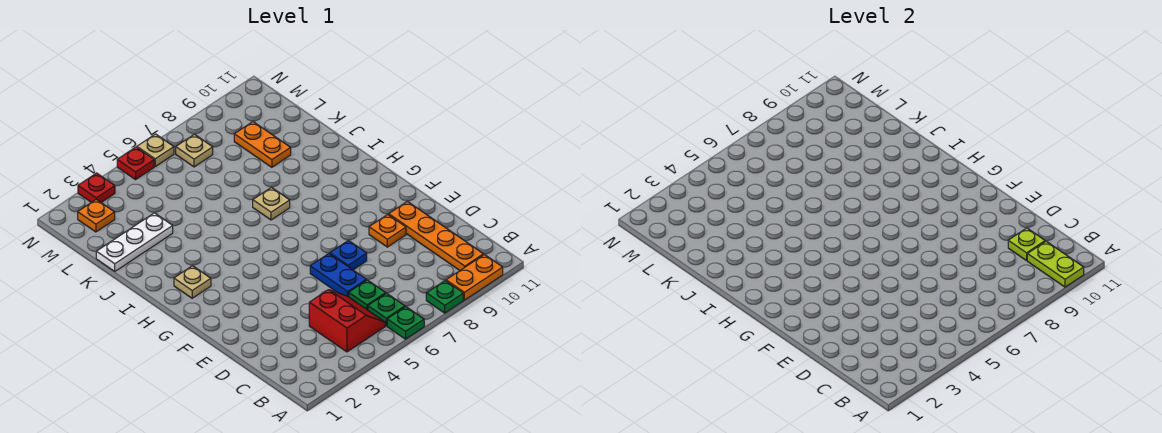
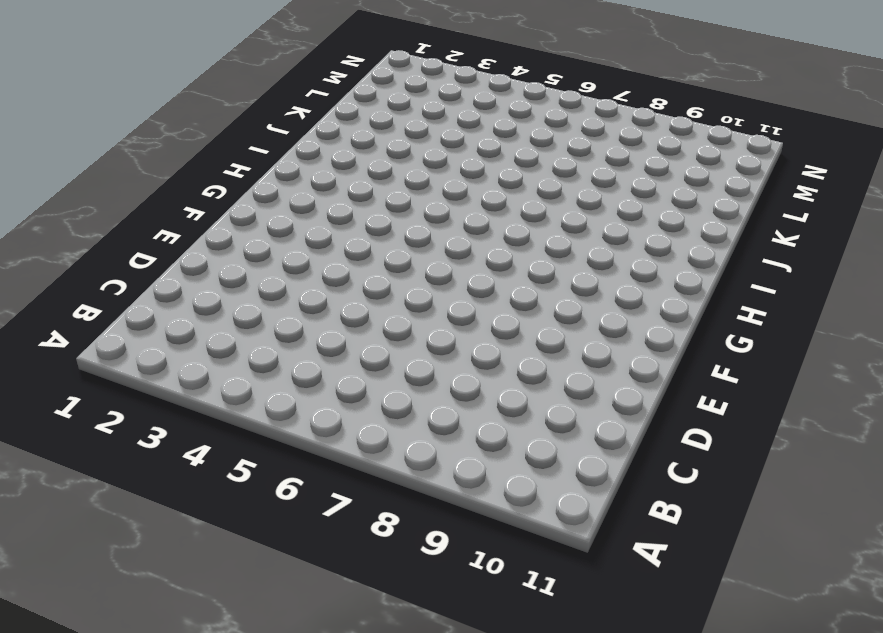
none -> green plate A6 level 1
none -> green plate A8 level 1
none -> orange plate A9:A10 level 1

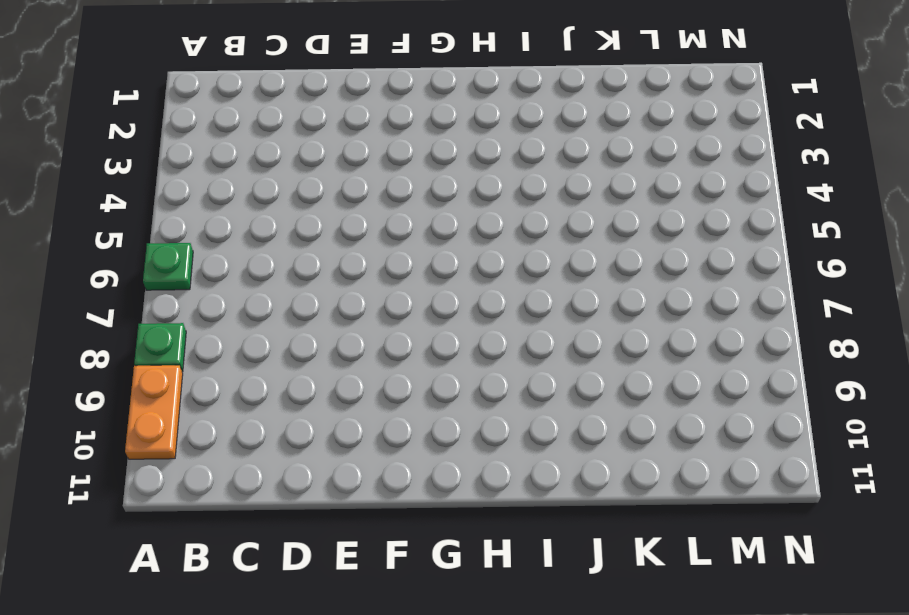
none -> red slope B4:C5 level 1 top 4
none -> green plate B6 level 1
none -> orange plate B10:E10 level 1

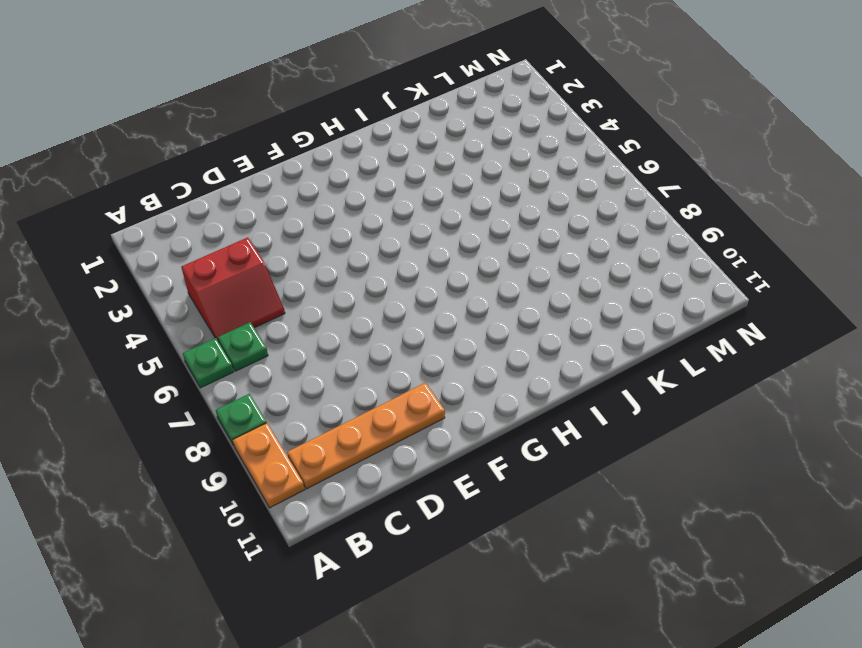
none -> green plate C6 level 1
none -> blue plate D6:E6 level 1
none -> blue plate E7 level 1

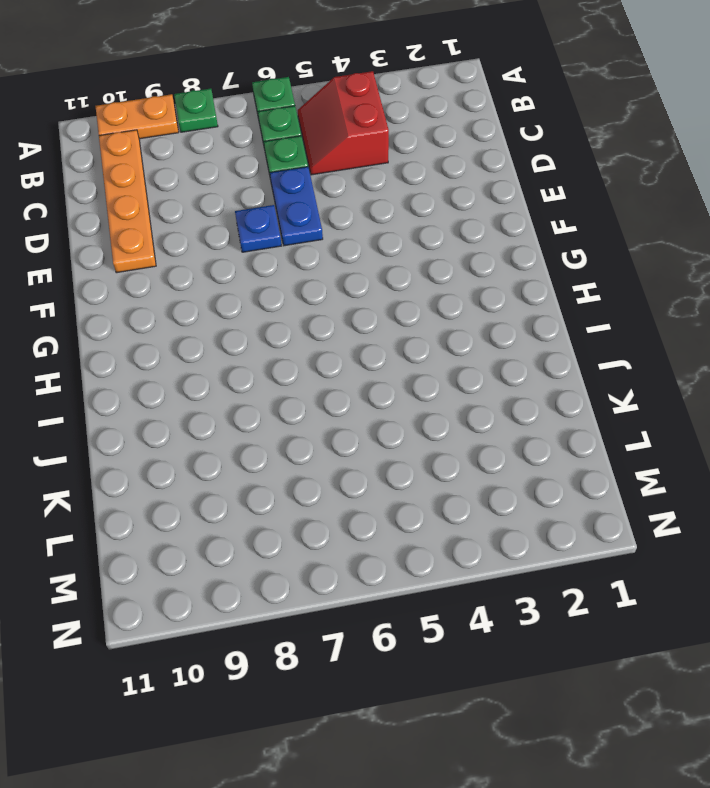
none -> orange plate E9 level 1
none -> tan plate H2 level 1
none -> tan plate I7 level 1

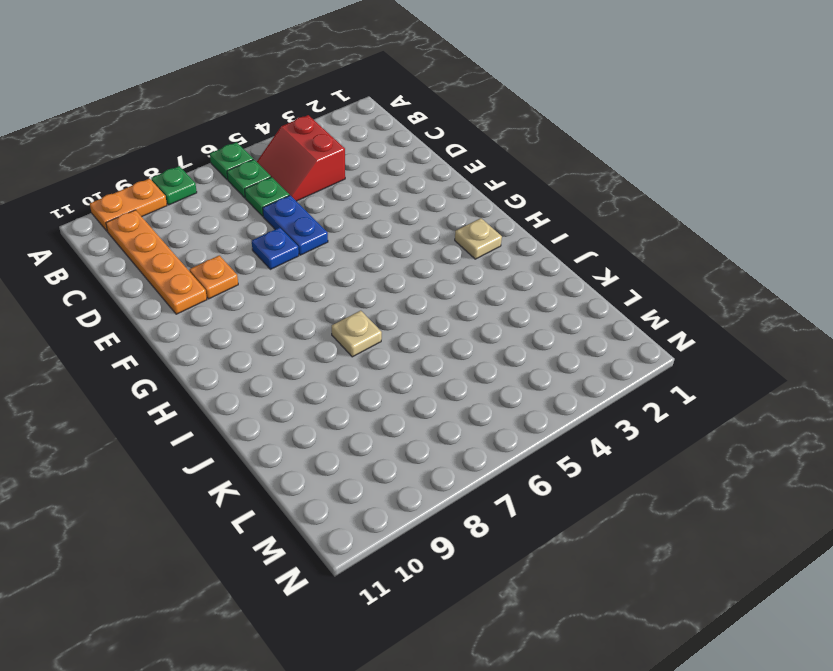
none -> white plate K1:K3 level 1
none -> orange plate K9:L9 level 1
none -> orange plate M2 level 1

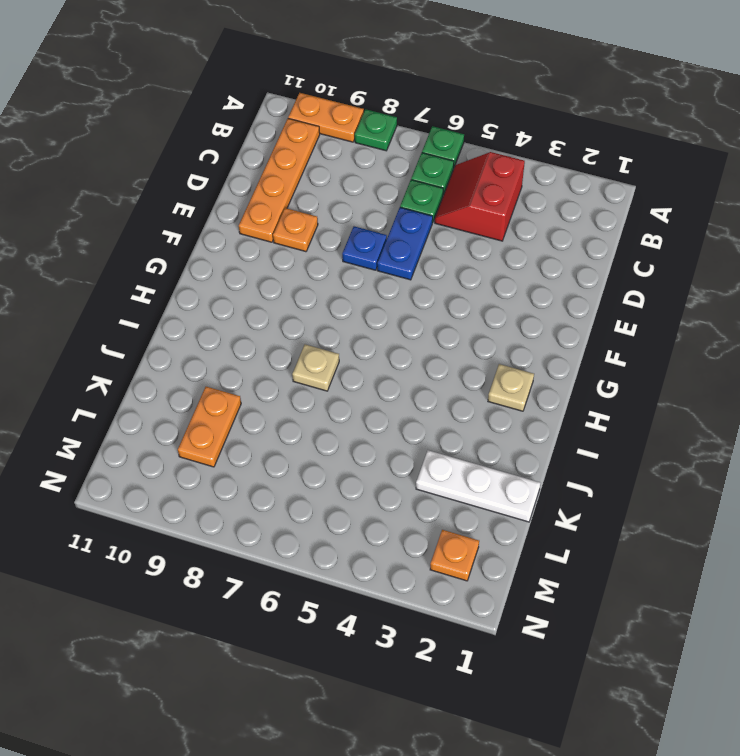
none -> tan plate M7 level 1
none -> red plate N3 level 1
none -> red plate N5 level 1

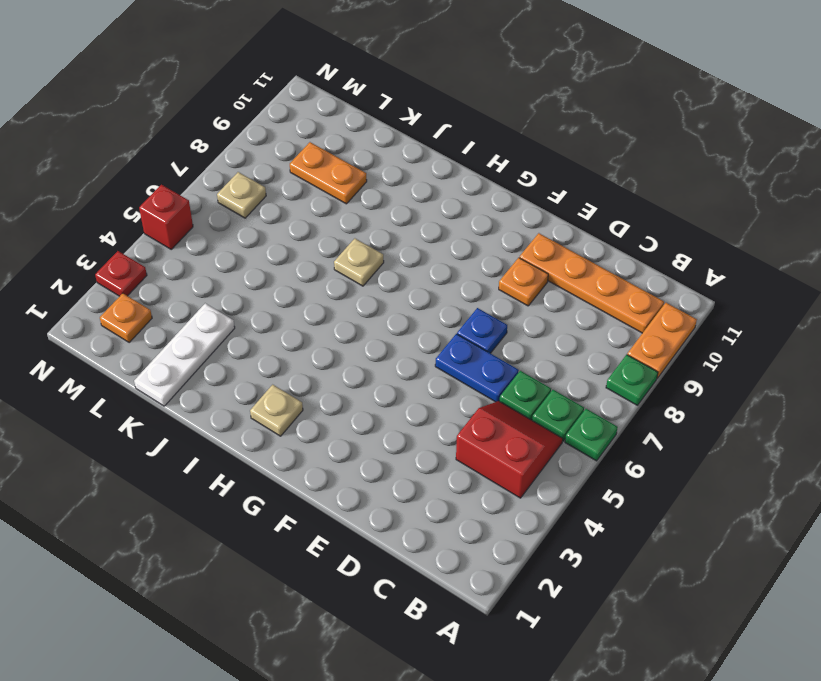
red brick N5 level 1 -> red plate N5 level 1
none -> tan plate N6 level 1
none -> lime plate A10:B10 level 2
none -> lime plate C10 level 2

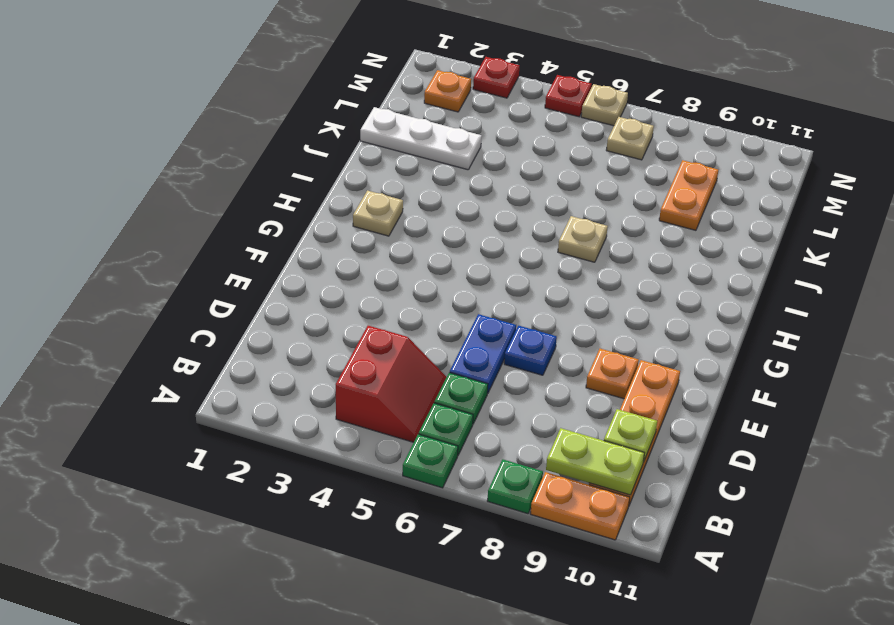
lime plate B9:B10 level 2 -> lime plate A10:B10 level 2

